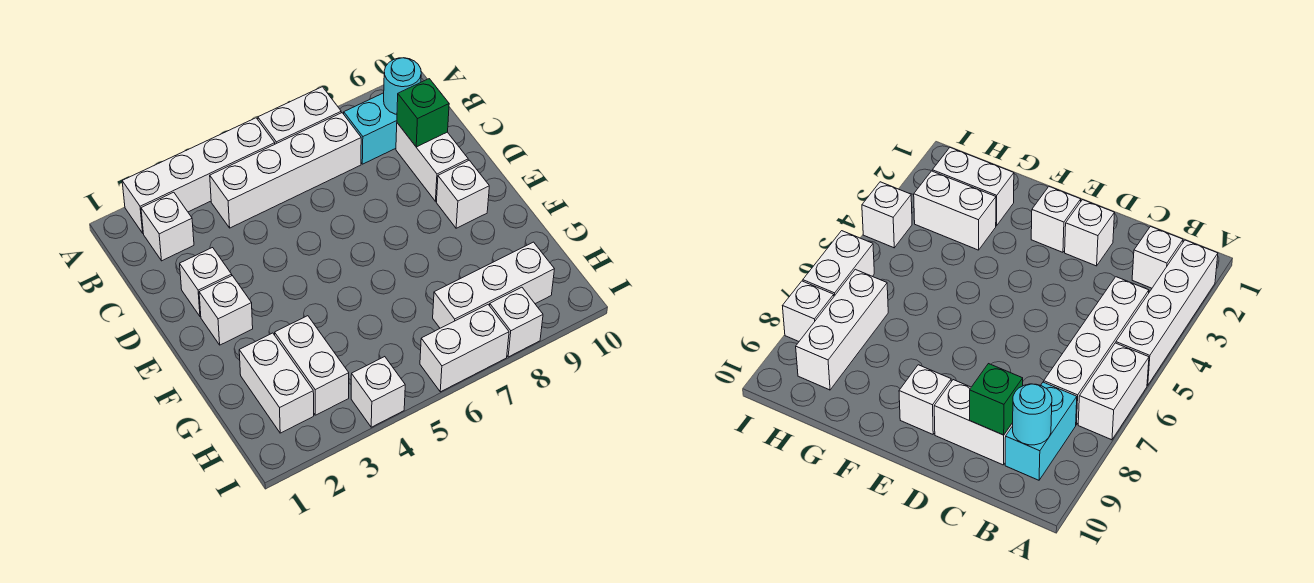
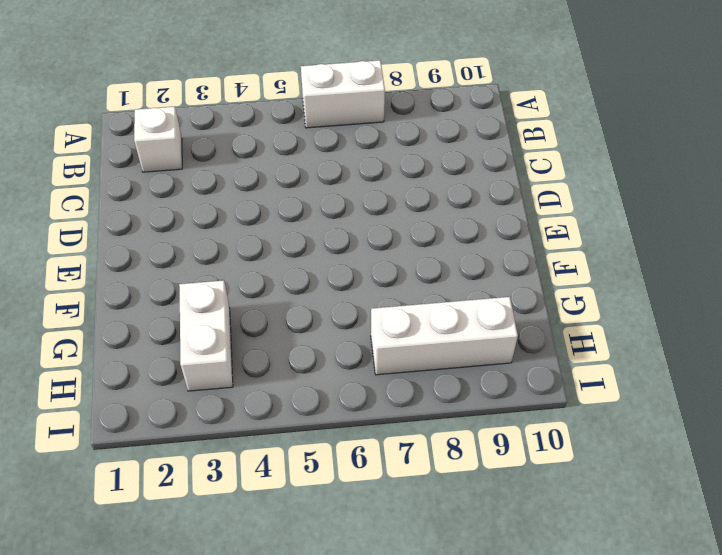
none -> white brick A2:A5 level 1
none -> white brick B4:B7 level 1
none -> cyan brick B8:B9 level 1

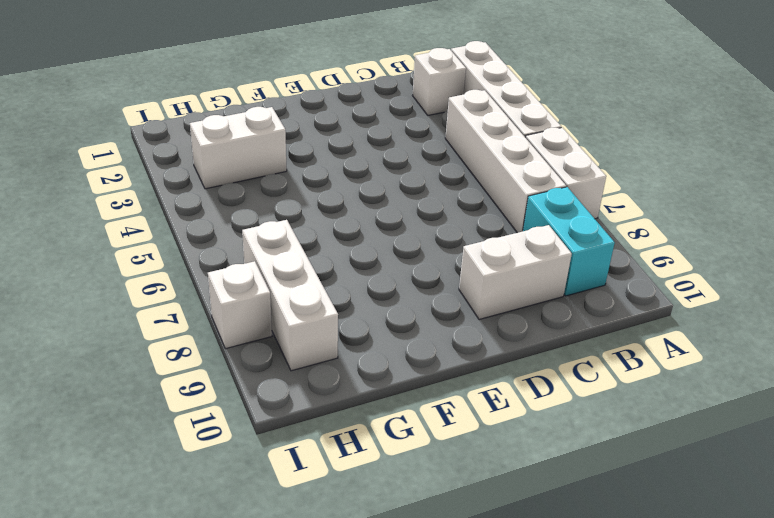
none -> white brick D2 level 1
none -> white brick E2 level 1
none -> white brick E9 level 1

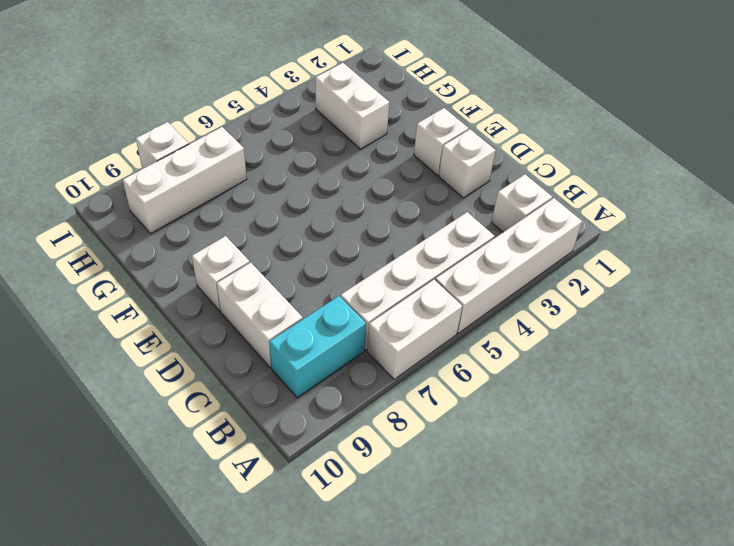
none -> white brick G2:H2 level 1
none -> white brick I4 level 1
none -> white brick I6:I7 level 1

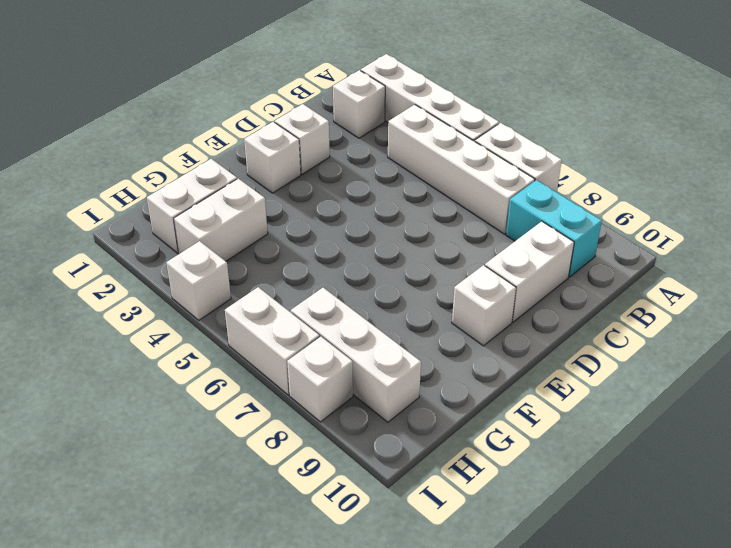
none -> cyan round brick B9 level 2
none -> green brick C9 level 2

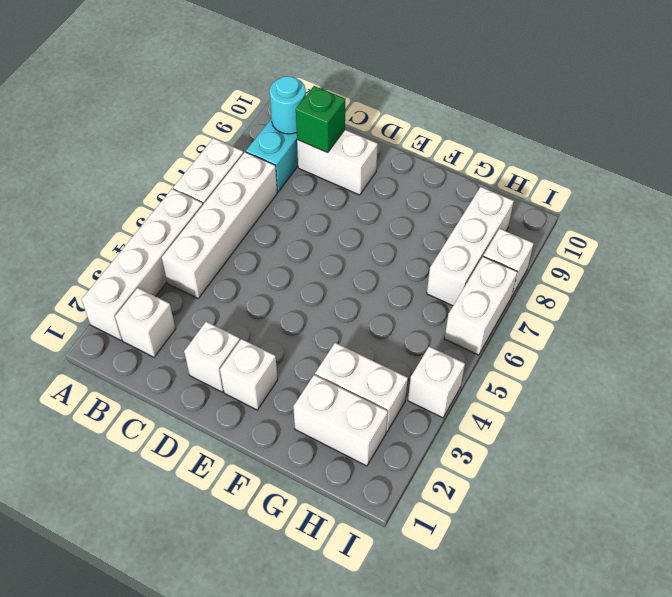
none -> white brick E9 level 1

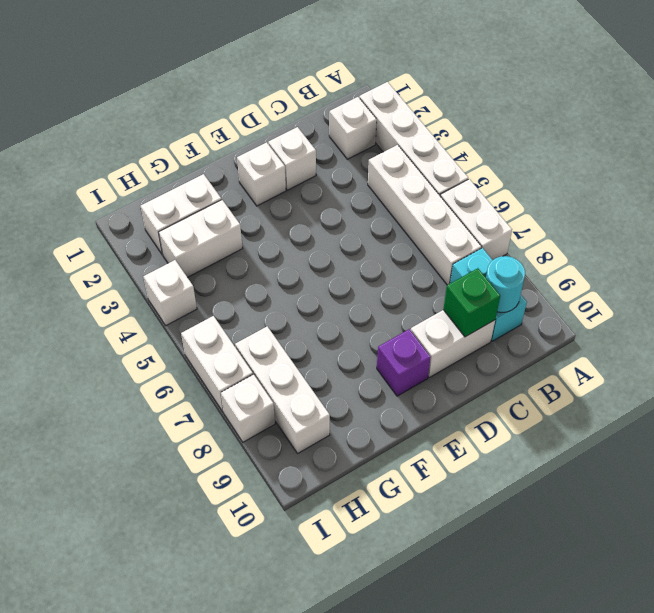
purple brick E9 level 1 -> white brick E9 level 1

